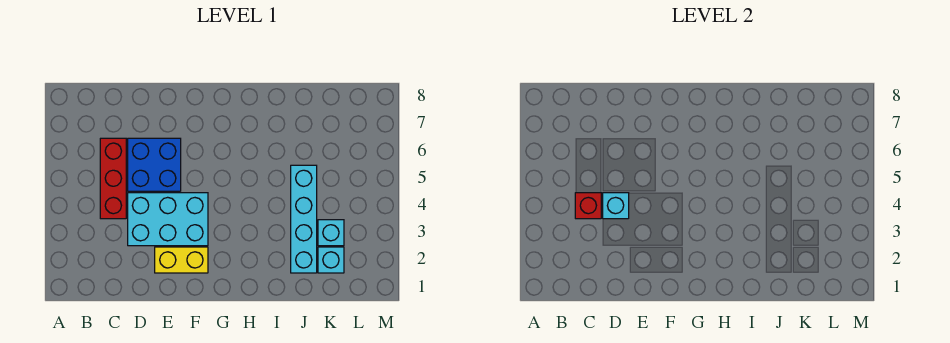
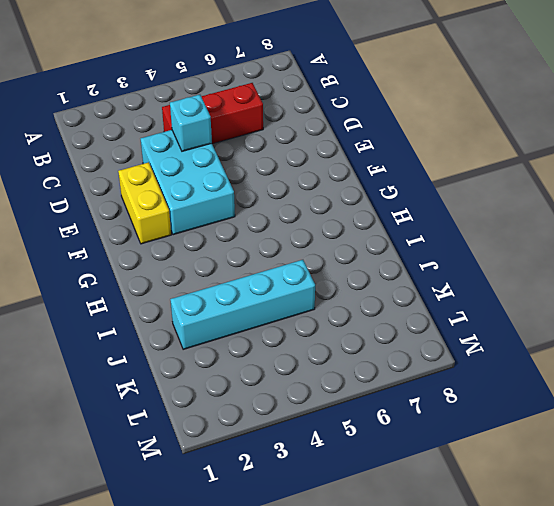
none -> blue brick D5:E6 level 1
none -> cyan brick K2 level 1

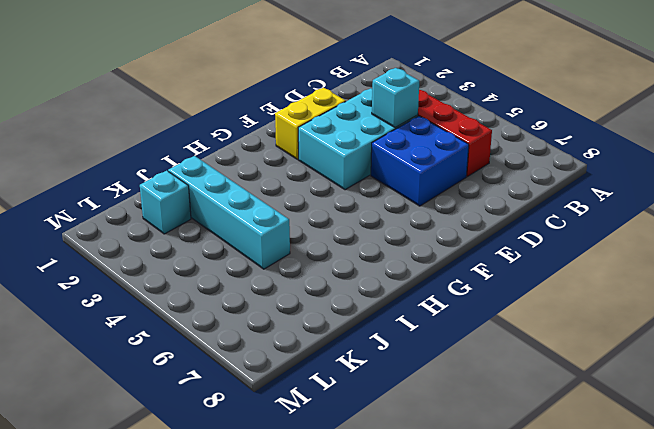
none -> cyan brick K3 level 1
none -> red brick C4 level 2

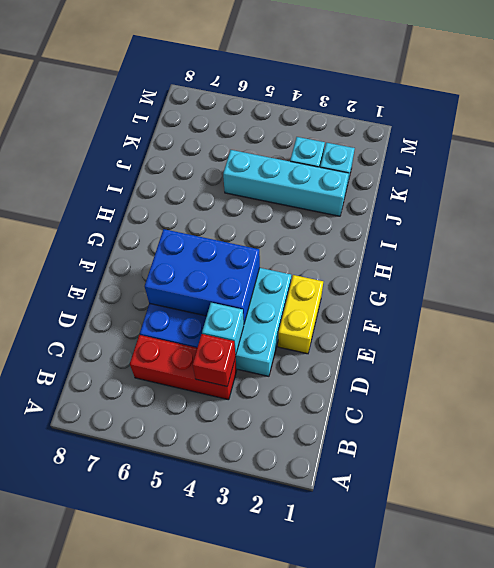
blue brick E4:F6 level 2 -> none

